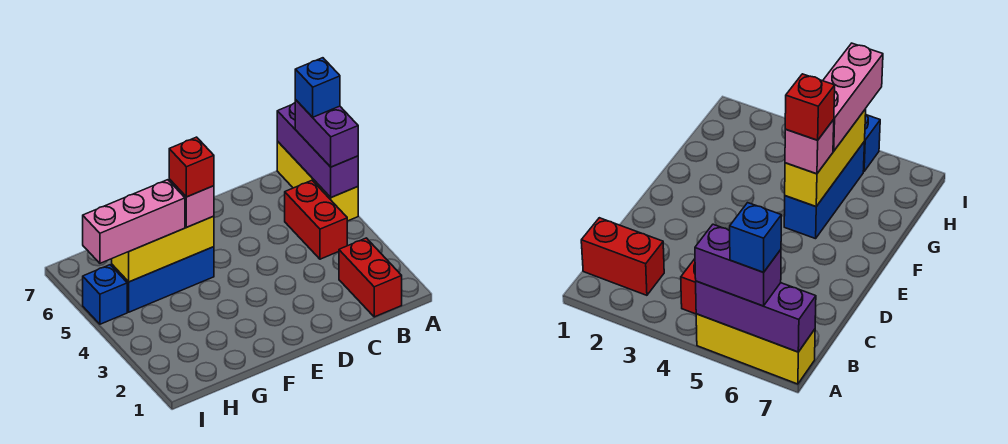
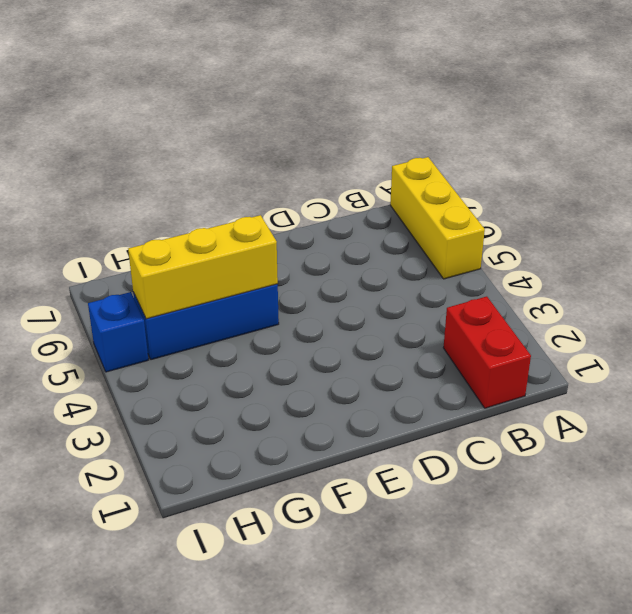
none -> red brick B4:B5 level 1
none -> purple brick A5:A7 level 2
none -> purple brick A5:A6 level 3

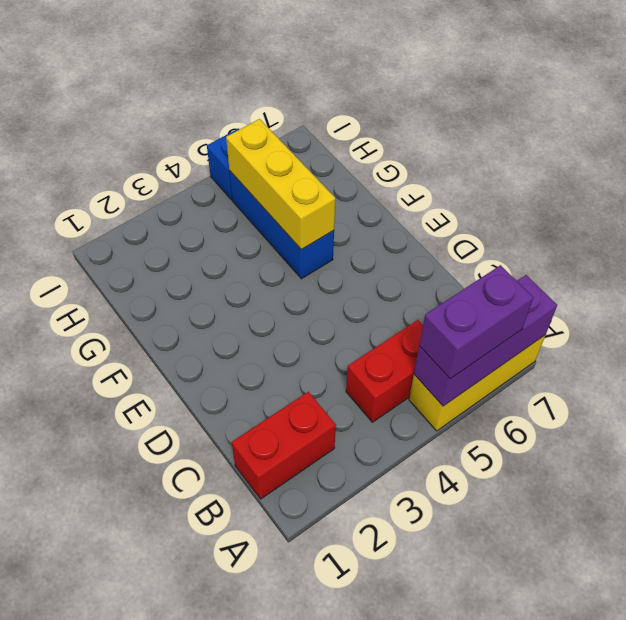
none -> pink brick F5 level 3
none -> pink brick G5:I5 level 3
none -> blue brick A6 level 4

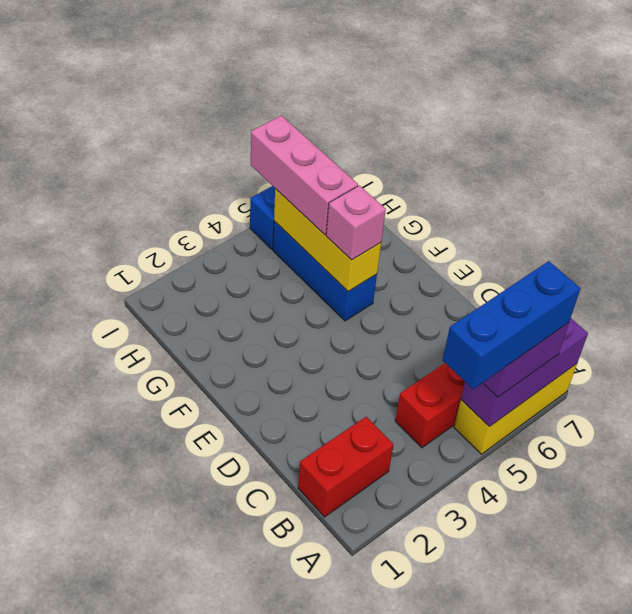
blue brick A4:A6 level 4 -> blue brick A6 level 4
none -> red brick F5 level 4

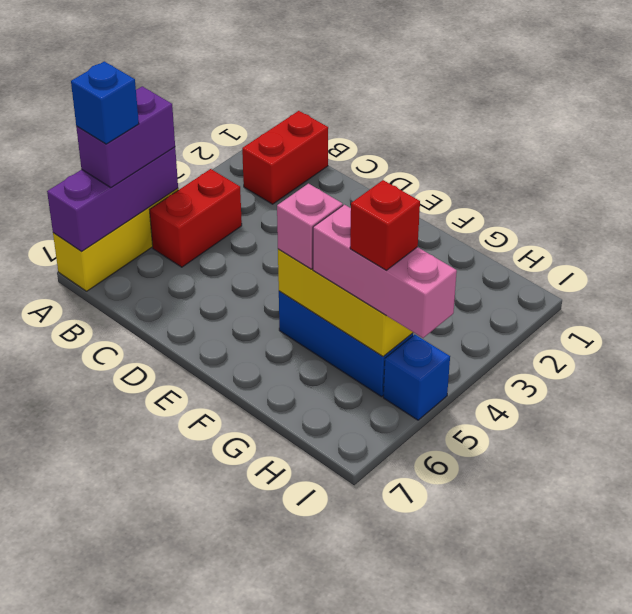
red brick H5 level 4 -> red brick F5 level 4

